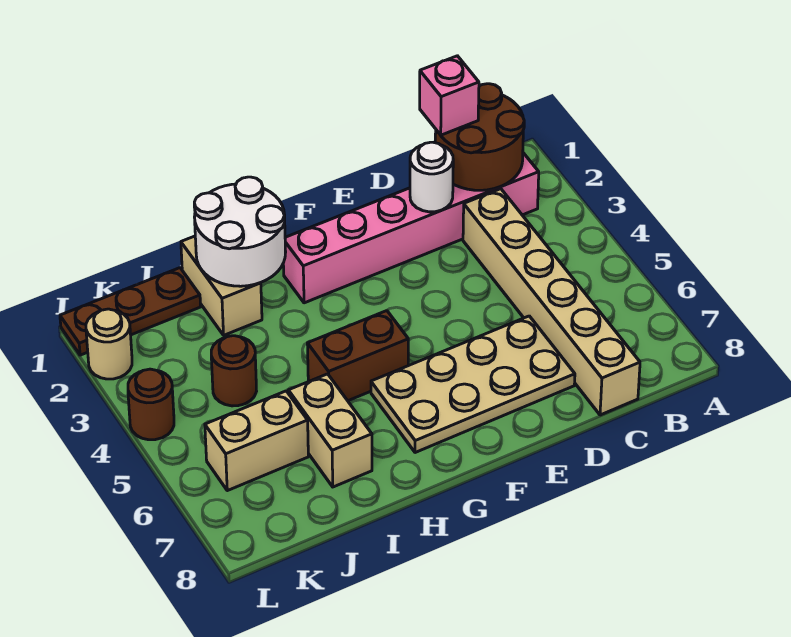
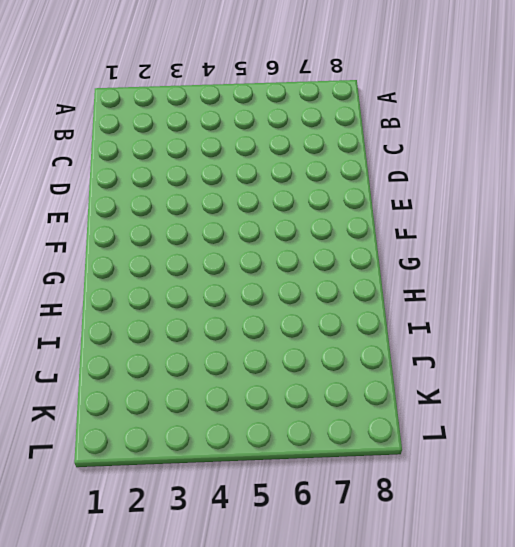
none -> pink brick B2:G2 level 1
none -> tan brick C3:C8 level 1
none -> tan plate D6:G7 level 1

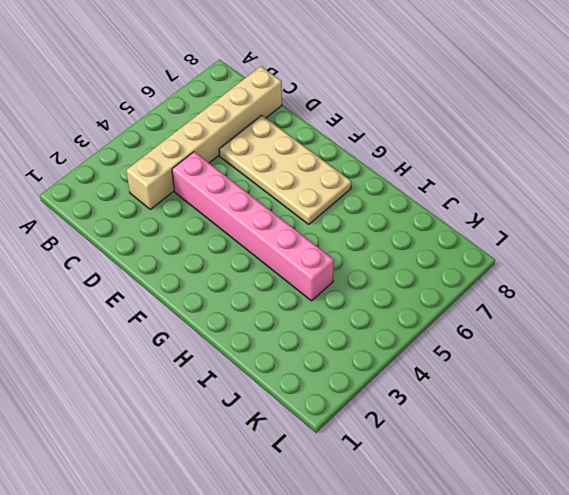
pink brick D4:I4 level 1 -> pink brick B2:G2 level 1
none -> brown brick G5:H5 level 1
none -> tan brick I1:I2 level 1
none -> tan brick I6:I7 level 1

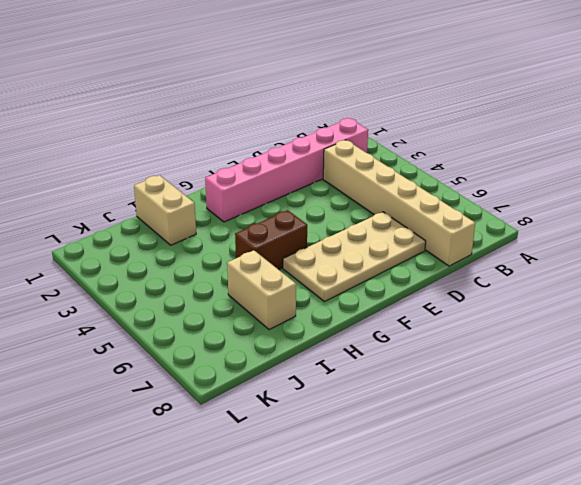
none -> brown plate J1:L1 level 1
none -> brown round brick J4 level 1
none -> tan brick J6:K6 level 1

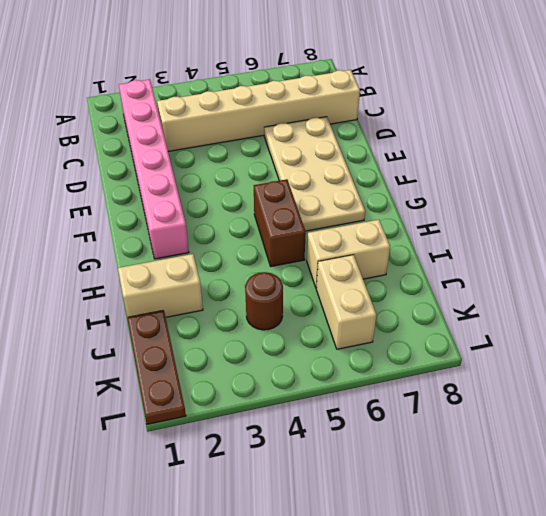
none -> tan round brick L2 level 1
none -> brown round brick L4 level 1
none -> brown round brick B1:C2 level 2

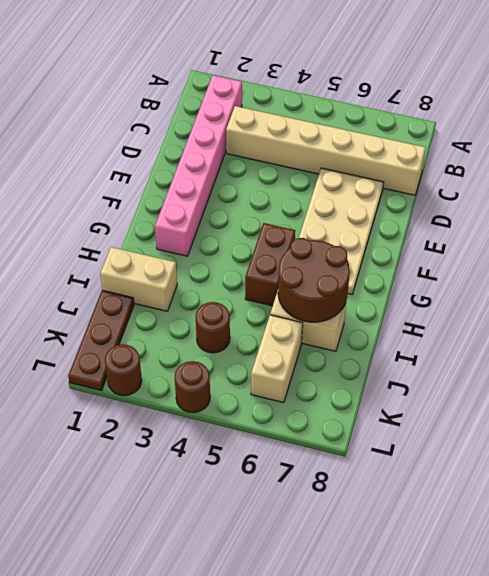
brown round brick H6:I7 level 2 -> brown round brick B1:C2 level 2
brown round brick L2 level 1 -> tan round brick L2 level 1
none -> white round brick D2 level 2
none -> white round brick H1:I2 level 2
none -> pink brick C1 level 3

